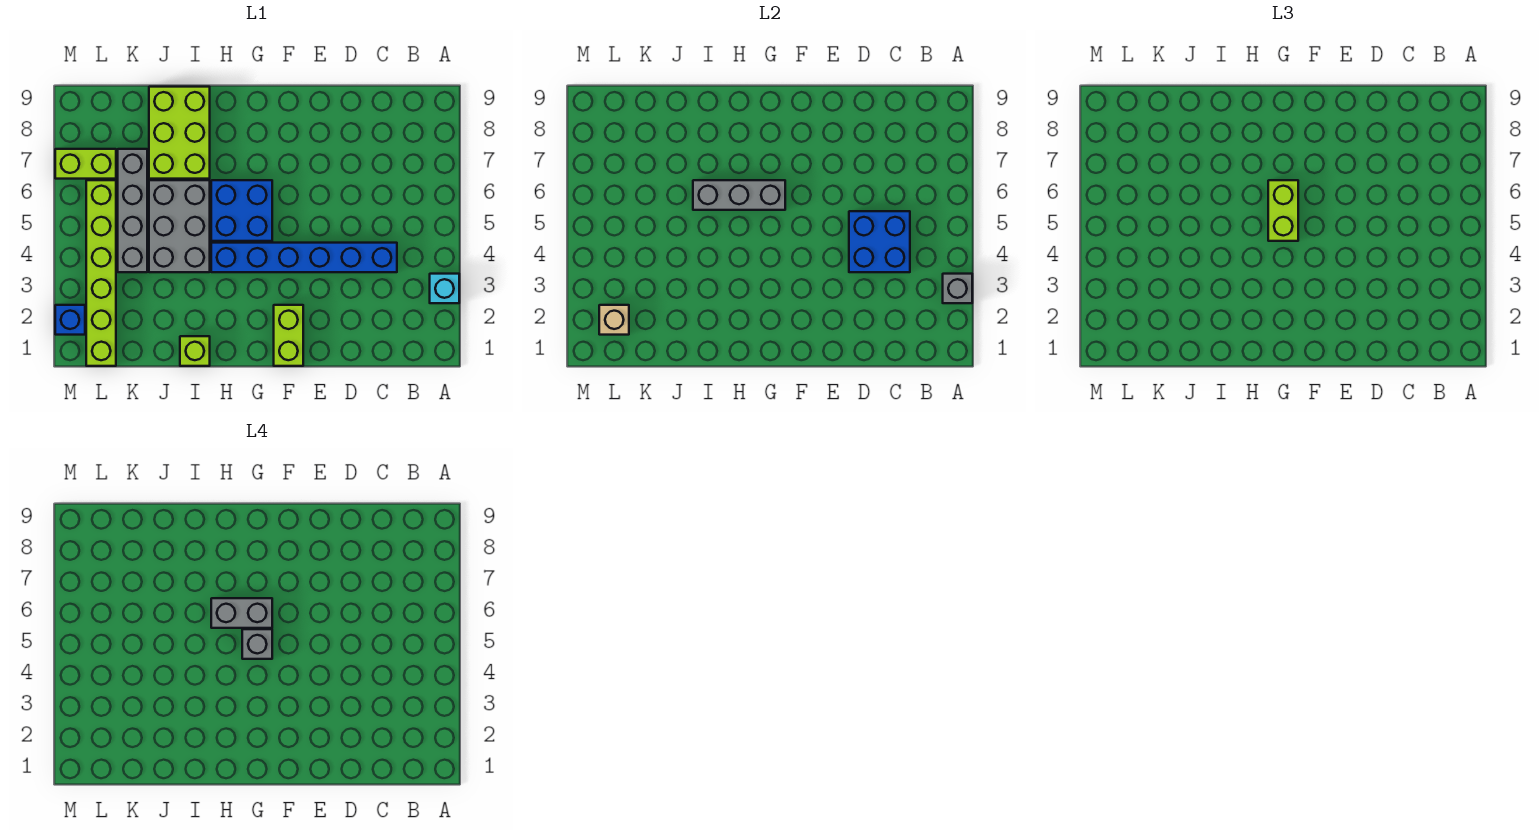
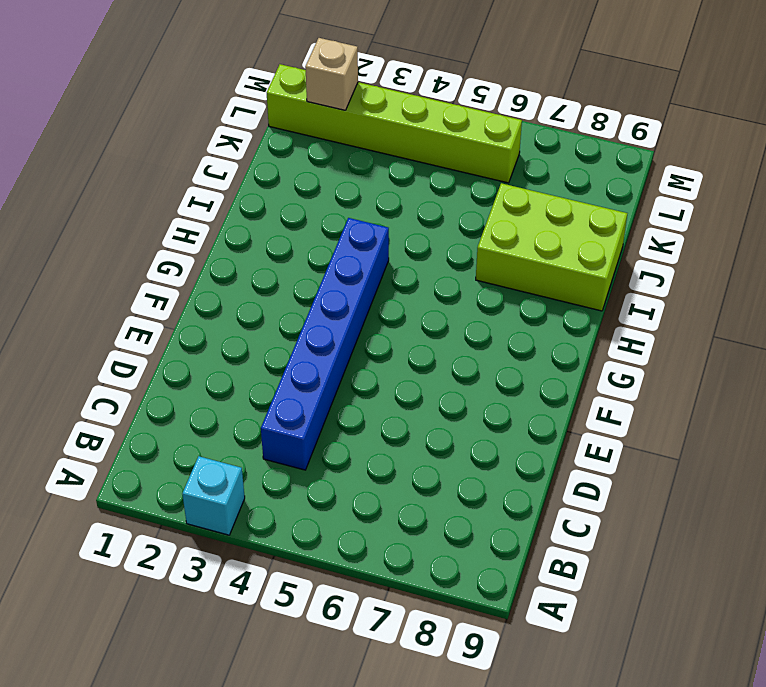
none -> lime brick F1:F2 level 1
none -> blue brick G5:H6 level 1
none -> lime brick I1 level 1

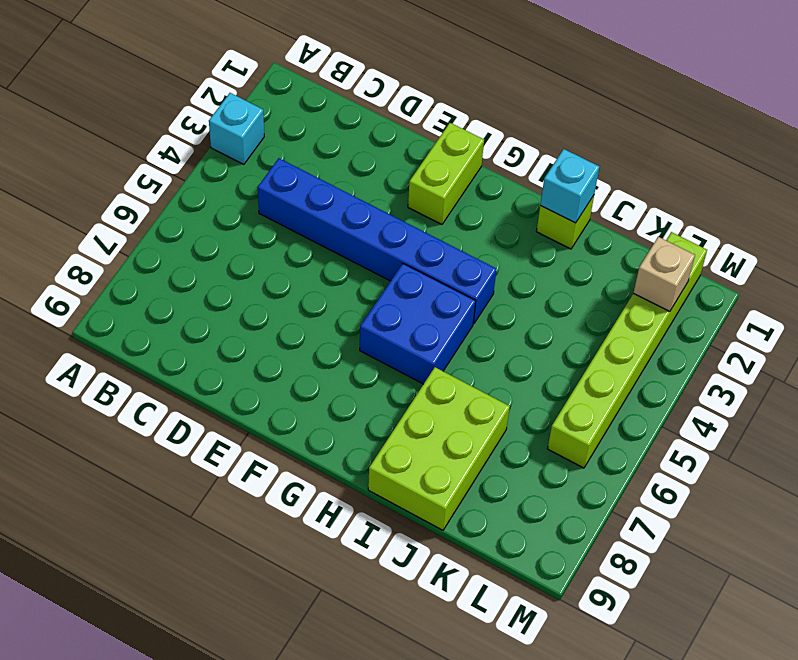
cyan brick I1 level 2 -> none
none -> grey brick I4:J6 level 1
none -> grey brick K4:K7 level 1
none -> lime brick L7:M7 level 1

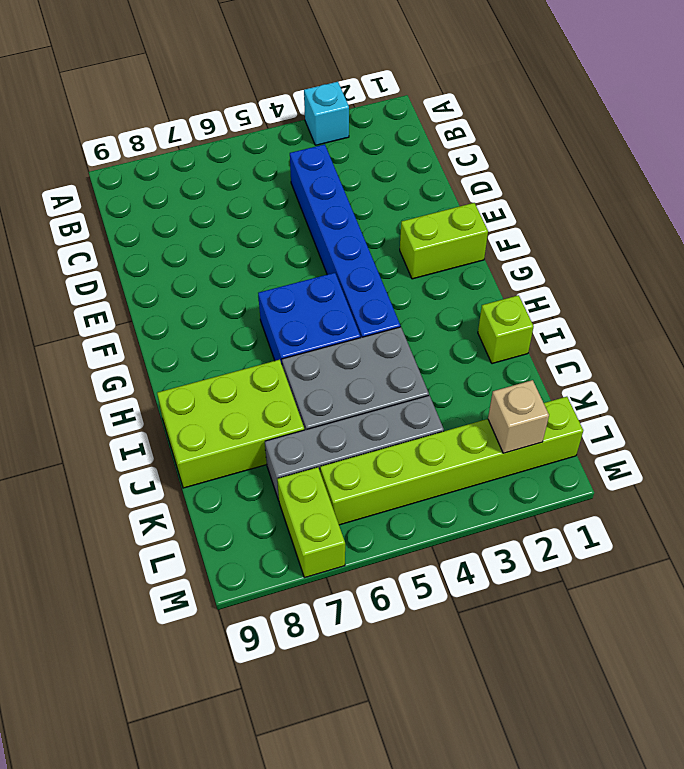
none -> blue brick M2 level 1
none -> grey brick A3 level 2
none -> blue brick C4:D5 level 2

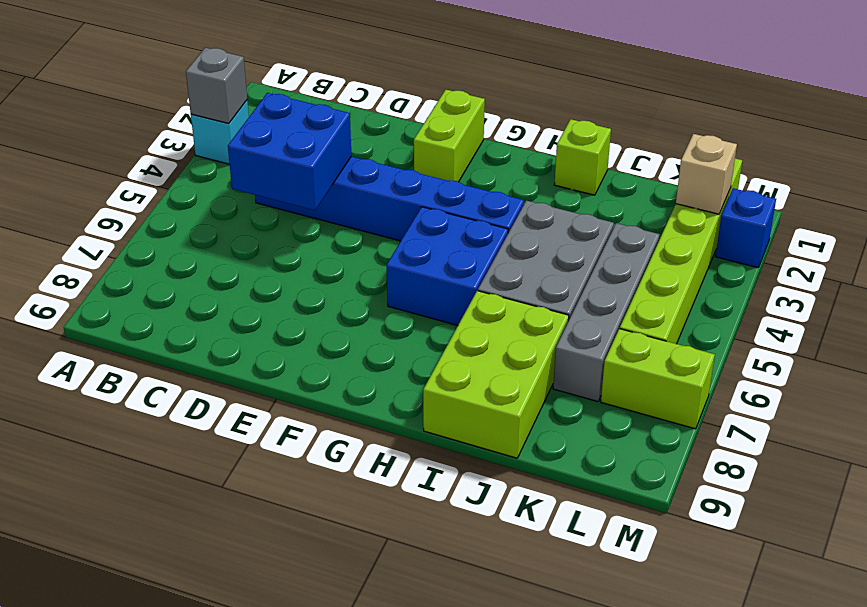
none -> grey brick G6:I6 level 2
none -> lime brick G5:G6 level 3
none -> grey brick G5 level 4

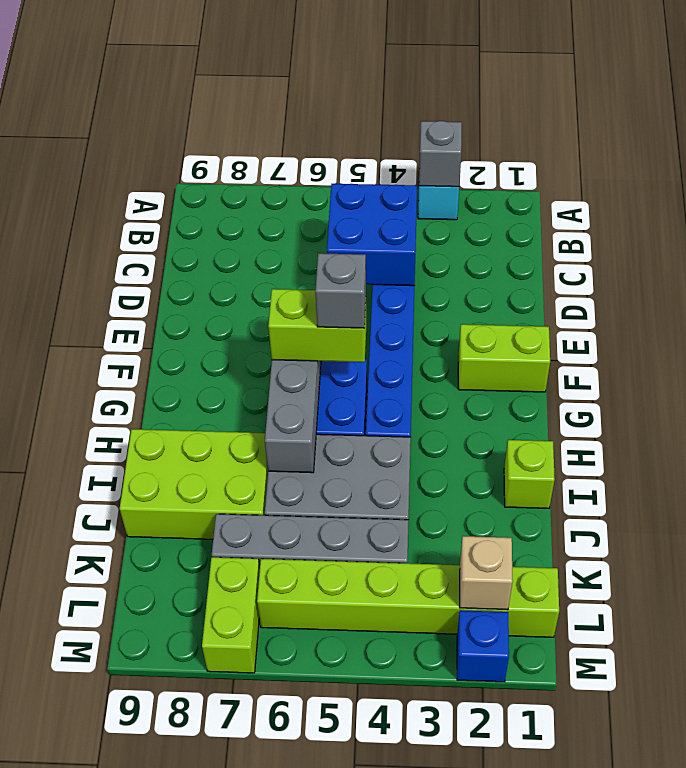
none -> grey brick G6:H6 level 4

